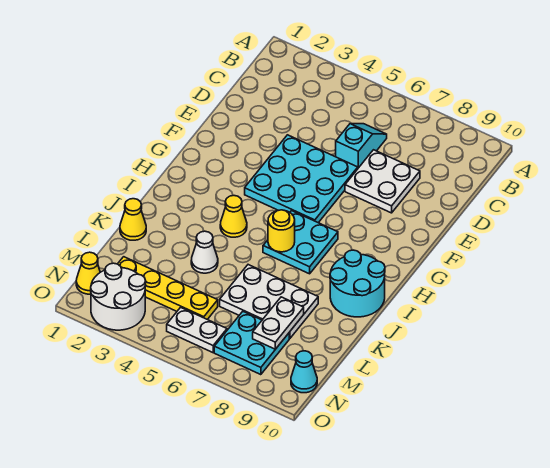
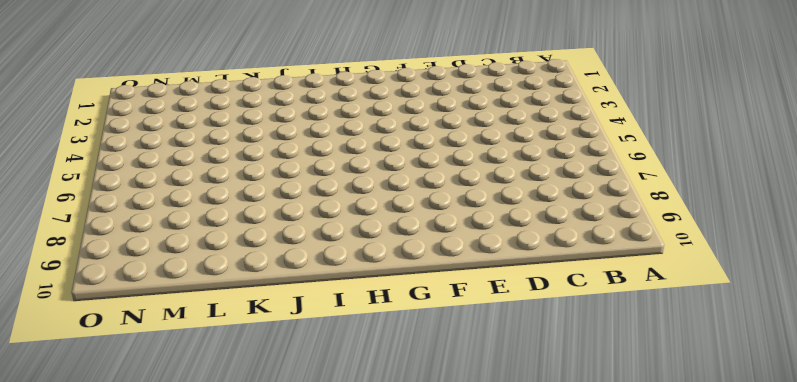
none -> cyan slope C6:D6 level 1 top D
none -> white plate D7:E8 level 1
none -> cyan plate E4:G6 level 1

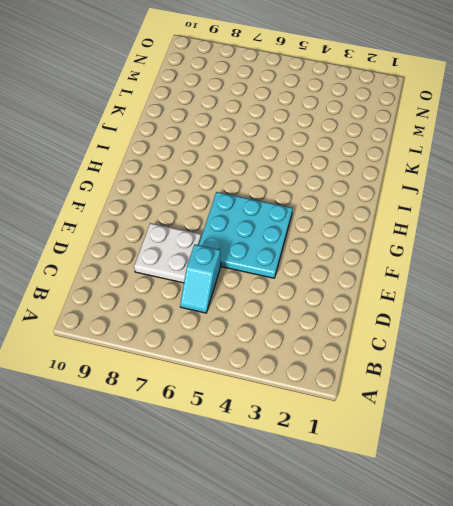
none -> cyan plate H6:I7 level 1
none -> yellow cone I4 level 1
none -> cyan round brick I9:J10 level 1

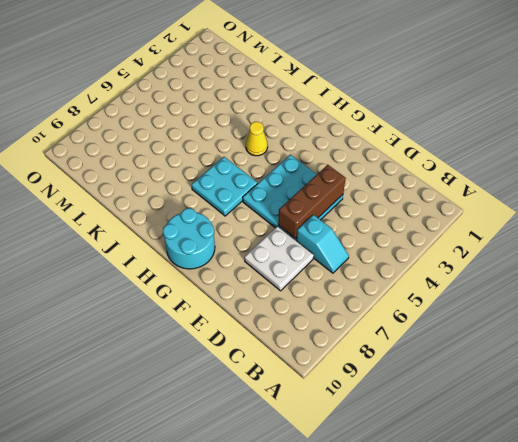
brown brick E4:E6 level 2 -> none
cyan round brick G9:H10 level 1 -> cyan round brick I9:J10 level 1
none -> yellow cone K1 level 1
none -> white cone K4 level 1
none -> white plate K6:L8 level 1

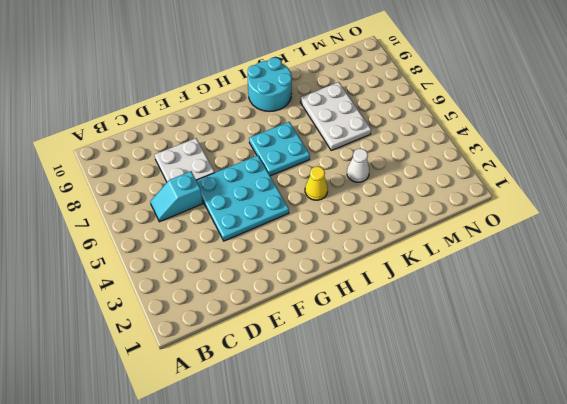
none -> yellow cone K1 level 1
none -> yellow plate M2:M5 level 1
none -> cyan plate M7:N8 level 1

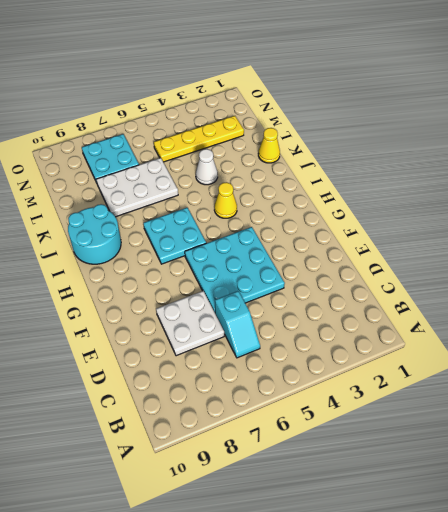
none -> yellow cone N1 level 1
none -> white round brick N2:O3 level 1
none -> white plate N5:N6 level 1

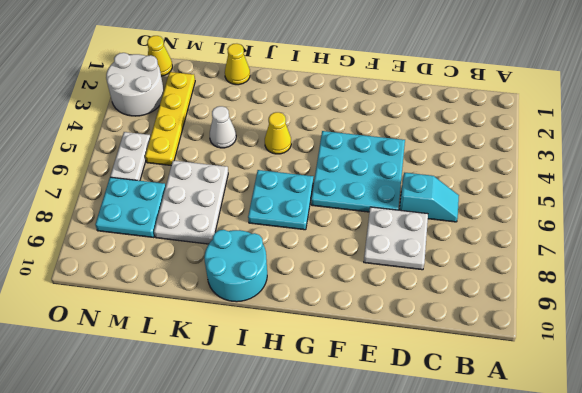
none -> cyan cone N10 level 1
none -> yellow round brick I6 level 2
none -> white plate L8:M8 level 2

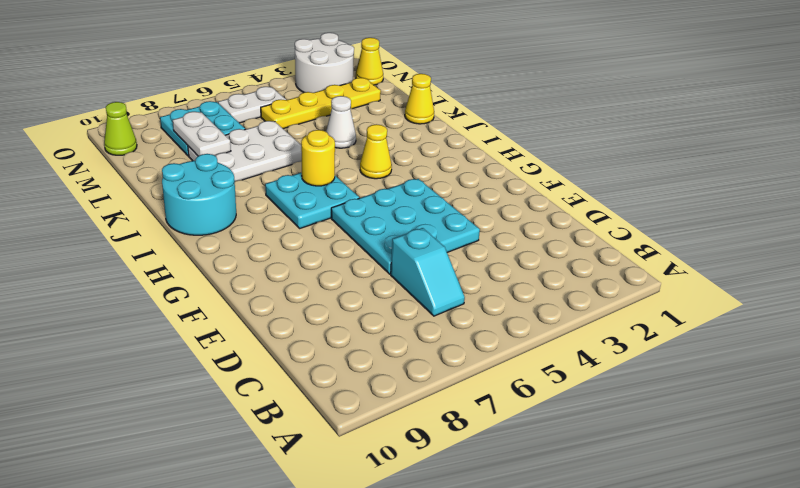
lime cone N10 level 1 -> cyan cone N10 level 1
none -> white plate D7:E8 level 1

